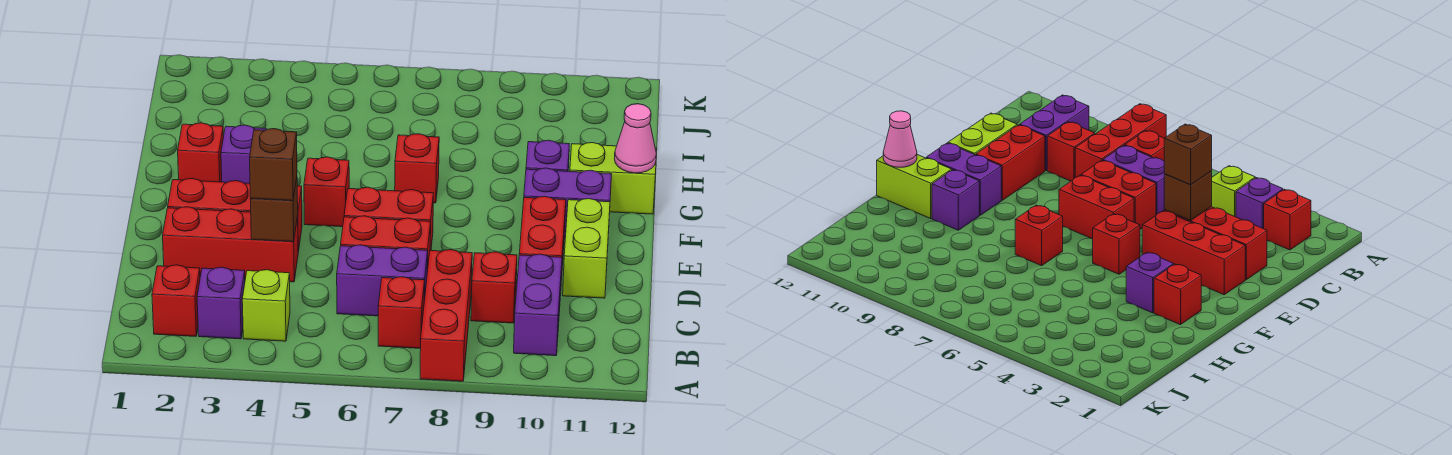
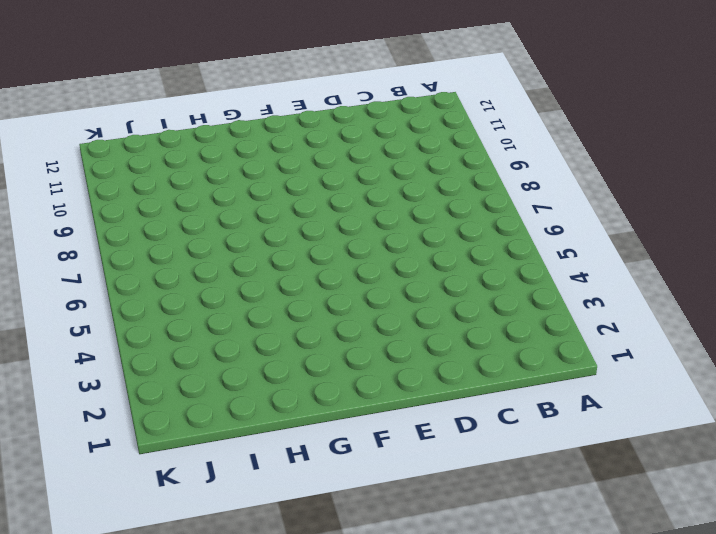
none -> red brick A8:C8 level 1
none -> red brick B2 level 1
none -> purple brick B3 level 1

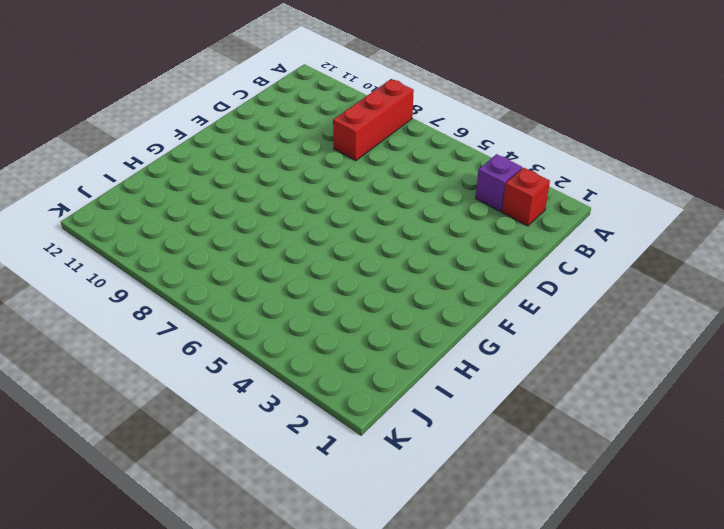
none -> lime brick B4 level 1
none -> red brick B7 level 1
none -> purple brick B10:C10 level 1

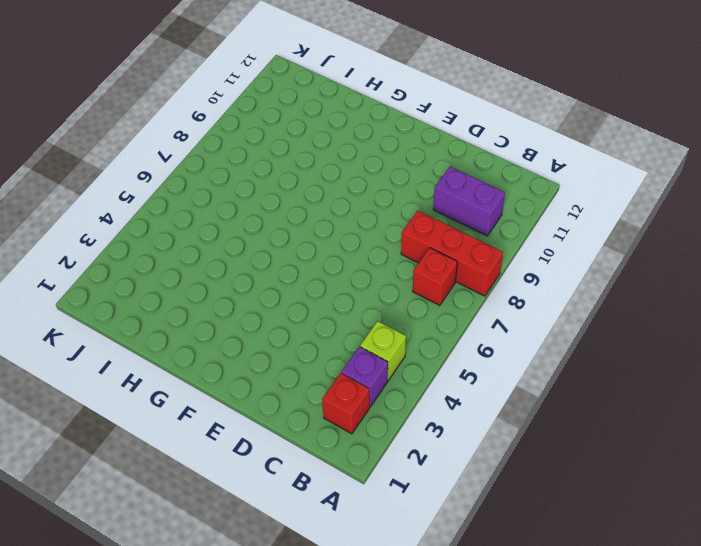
none -> purple brick C6:C7 level 1
none -> red brick C9 level 1
none -> red brick D2:D4 level 1

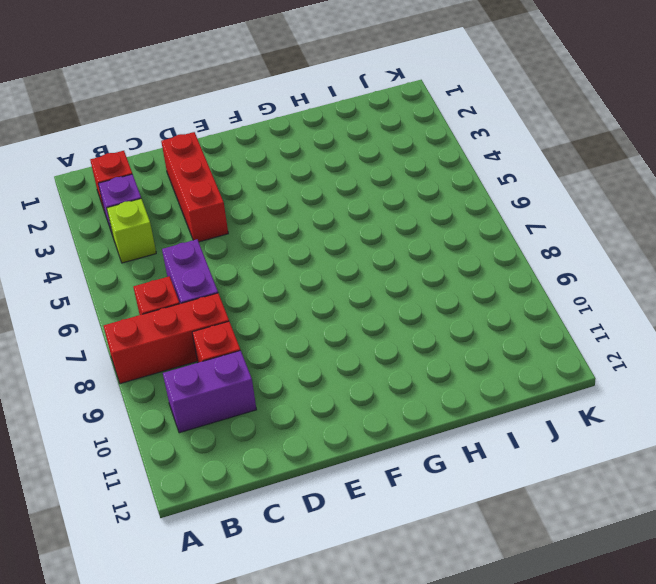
none -> red brick D6:D7 level 1
none -> red brick D10:E10 level 1
none -> lime brick D11:E11 level 1

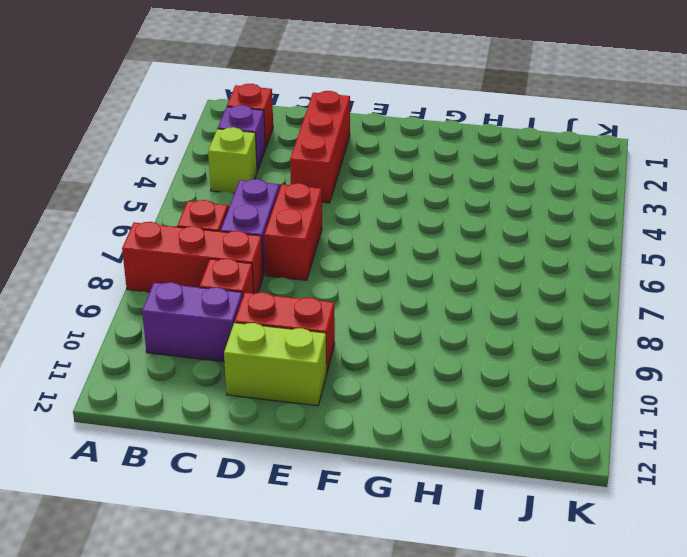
none -> red brick E2:E4 level 1
none -> red brick E6:E7 level 1
none -> red brick F5 level 1

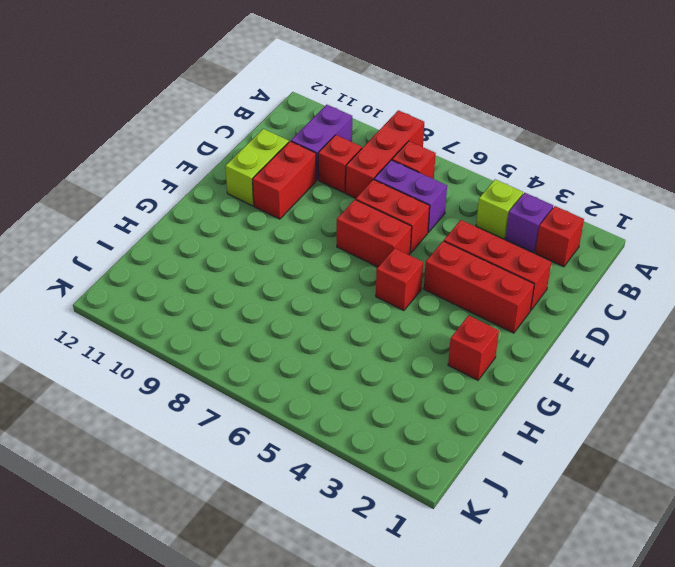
none -> purple brick F10:F11 level 1
none -> purple brick G3 level 1
none -> red brick G7 level 1

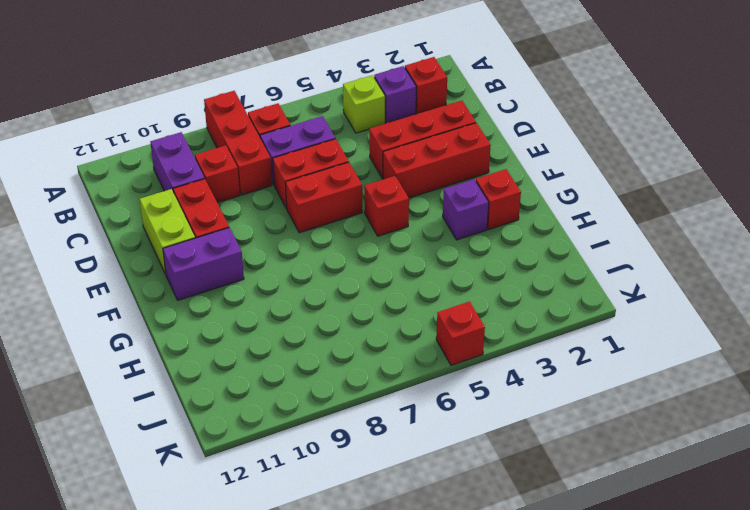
red brick K5 level 1 -> red brick G7 level 1
none -> purple brick G10 level 1
none -> lime brick G11:G12 level 1
none -> brown brick D4 level 2

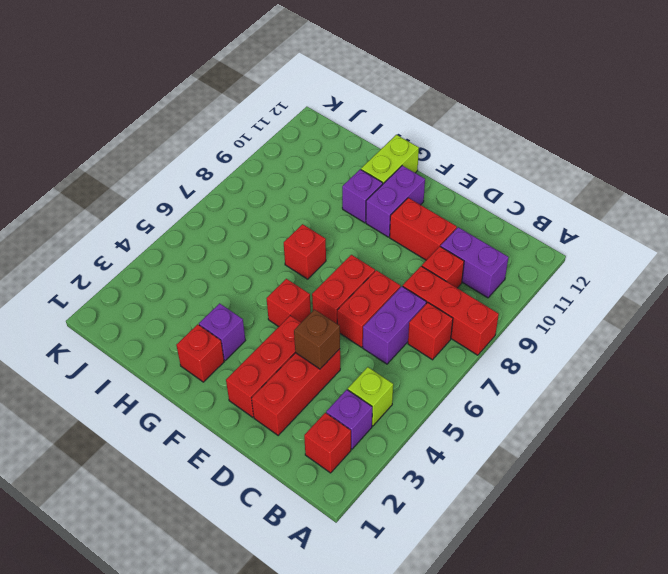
none -> lime brick D11:E11 level 1
none -> pink cone G12 level 2
none -> brown brick D4 level 3

